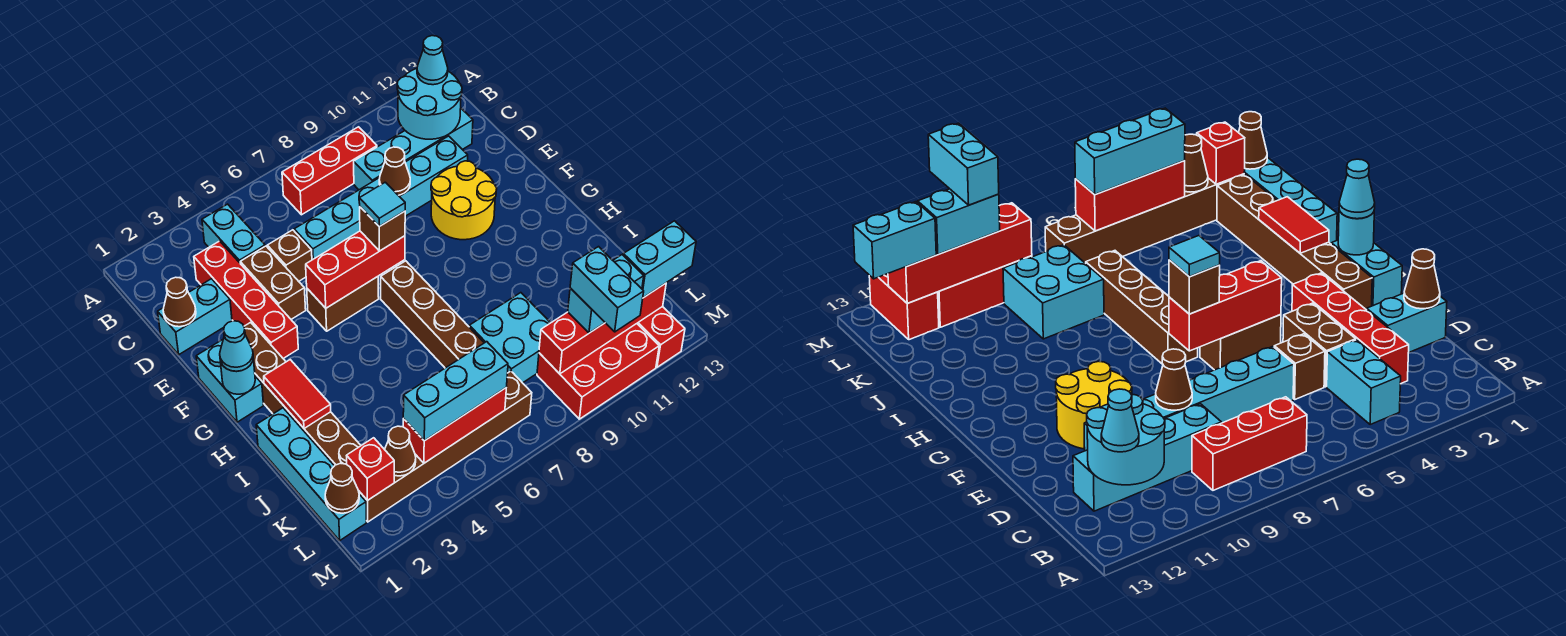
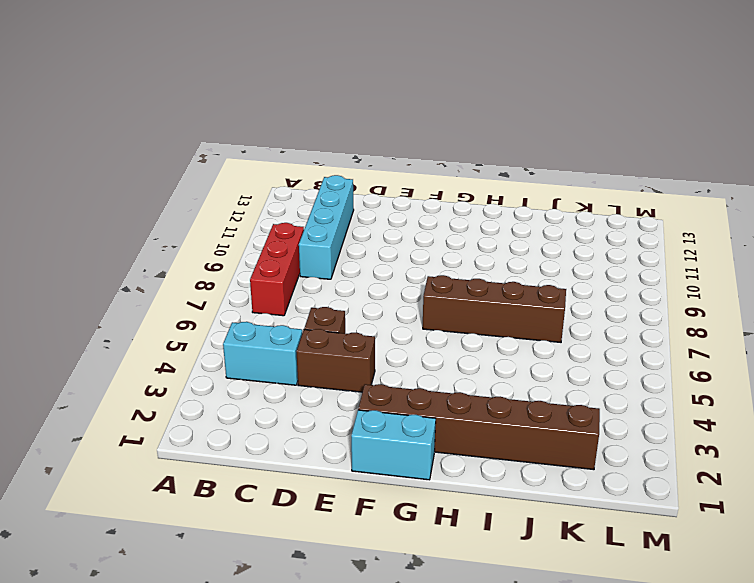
none -> red brick C3:F3 level 1
none -> cyan brick D1:D2 level 1
none -> cyan brick D6:D11 level 1
none -> yellow round brick E10:F11 level 1

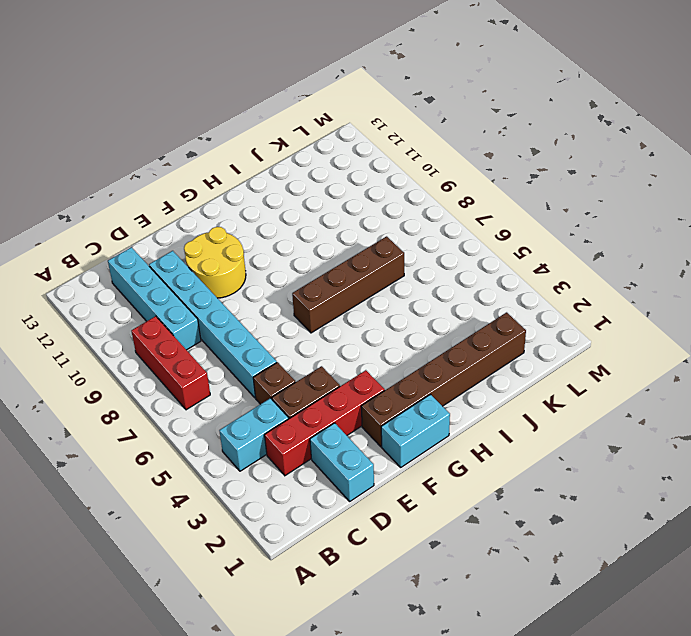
none -> brown brick F5:F6 level 1
none -> cyan brick I1:L1 level 1
none -> cyan brick J8:K9 level 1
none -> brown brick L2:L7 level 1

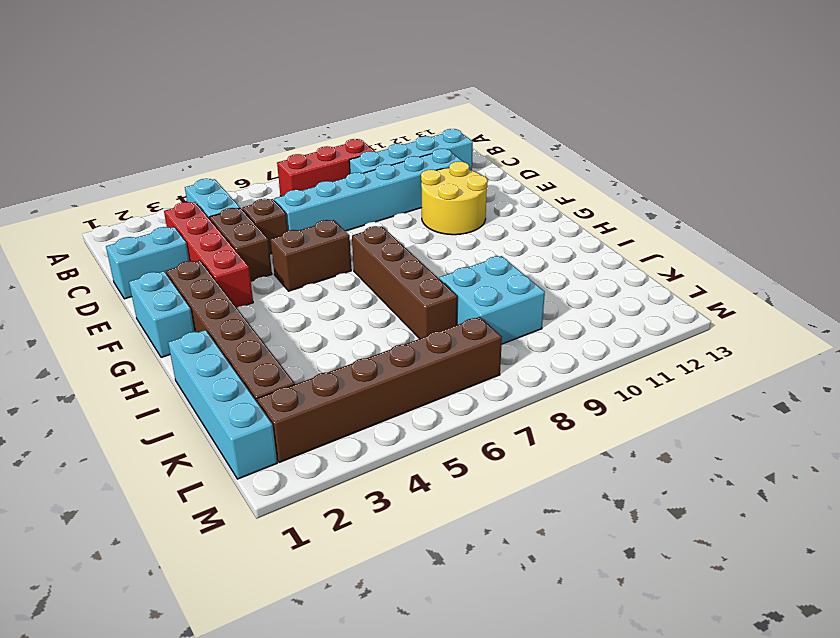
none -> red brick L9:M11 level 1
none -> red brick L12:M12 level 1
none -> cyan round brick B11:C12 level 2
none -> brown cone D1 level 2

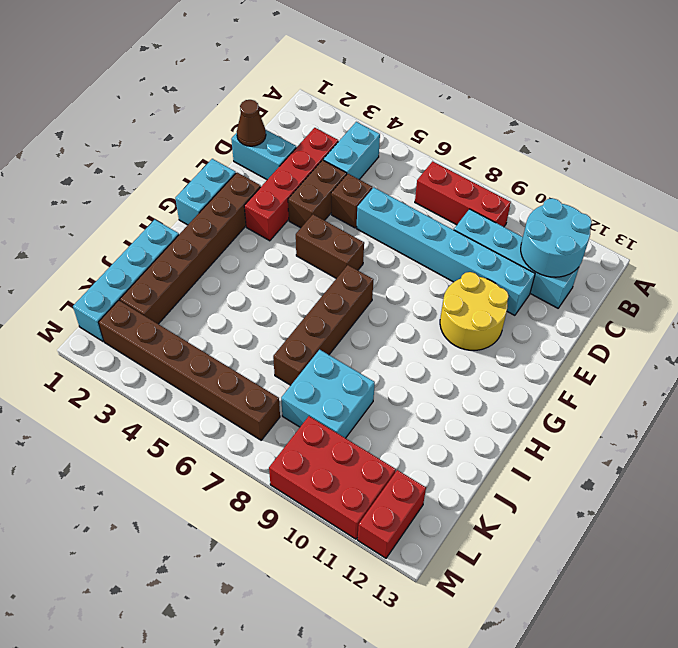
none -> brown cone D9 level 2
none -> red brick F5:F7 level 2
none -> cyan round brick G1 level 2
none -> red tile H2:I2 level 2

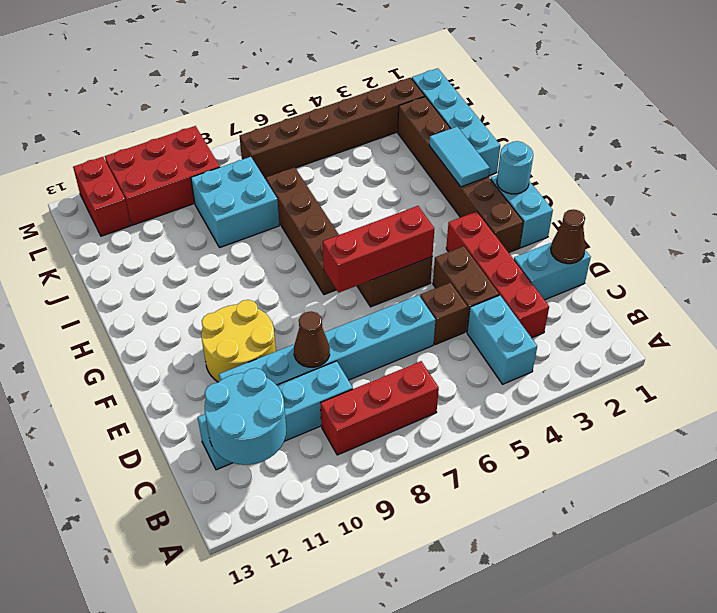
cyan tile H2:I2 level 2 -> red tile H2:I2 level 2
none -> brown cone L1 level 2
none -> red brick L2 level 2
none -> brown cone L3 level 2
none -> red brick L4:L6 level 2

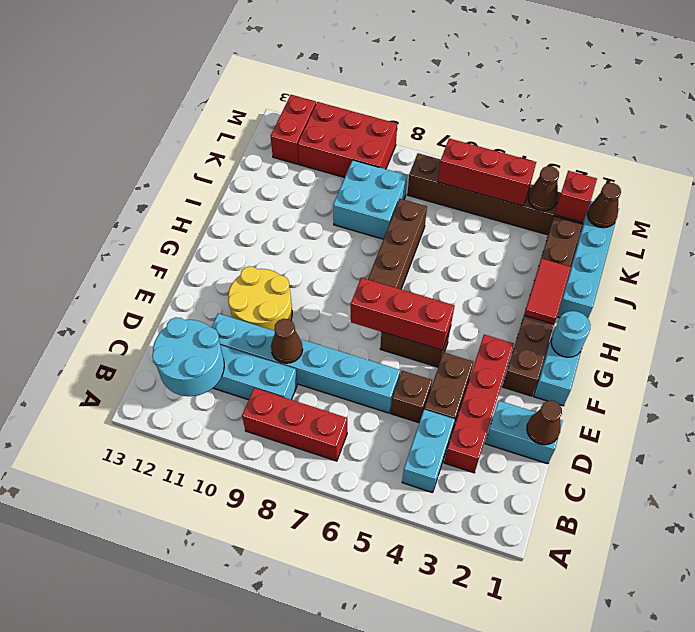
none -> red brick L9:L12 level 2
none -> cyan cone B12 level 3
none -> brown brick F7 level 3
none -> cyan cone G1 level 3

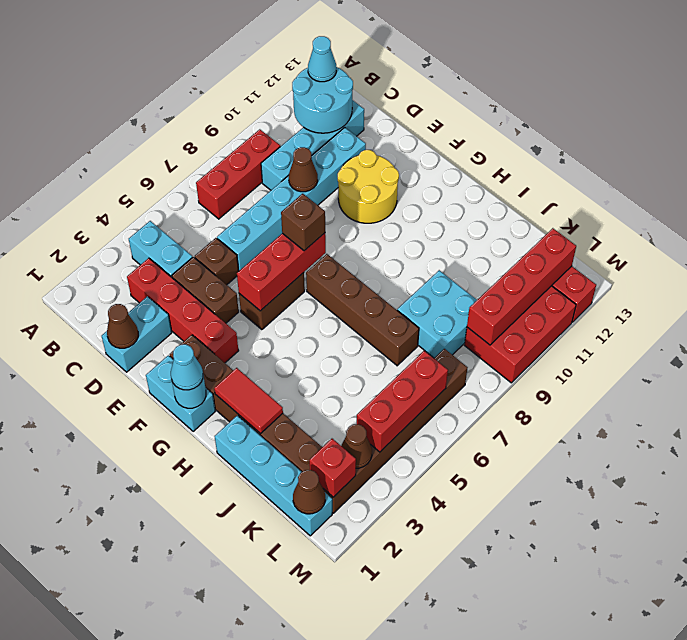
none -> cyan brick L4:L6 level 3
none -> cyan brick L10:L11 level 3
none -> cyan brick L12:L13 level 3
none -> cyan tile F7 level 4

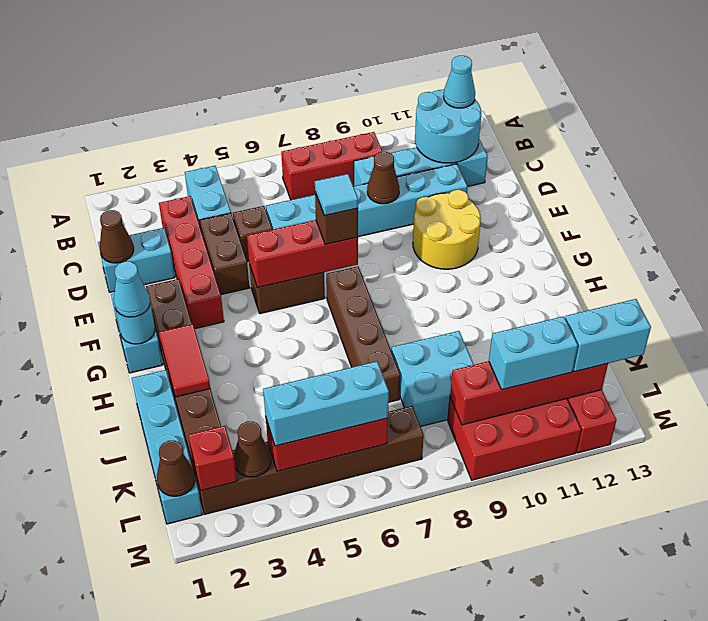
none -> cyan brick L10:M10 level 4

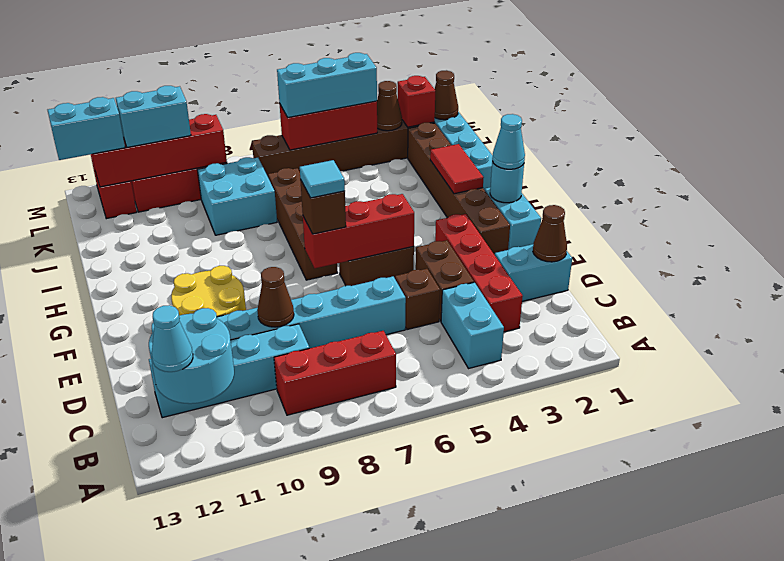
none -> cyan brick L10:M10 level 4

